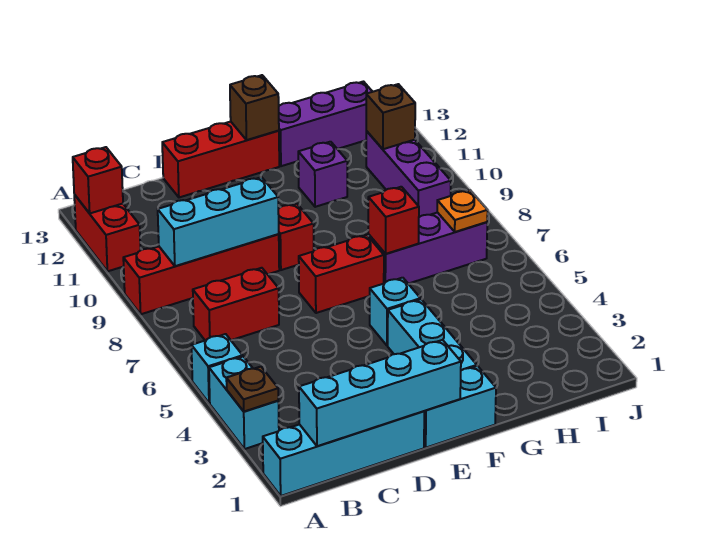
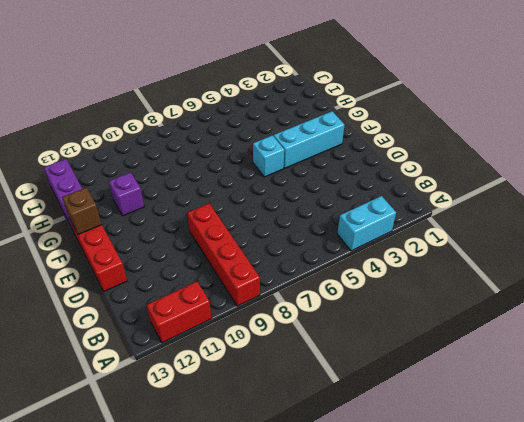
none -> cyan brick A1:D1 level 1
none -> cyan brick A5 level 1
none -> red brick B7:C7 level 1

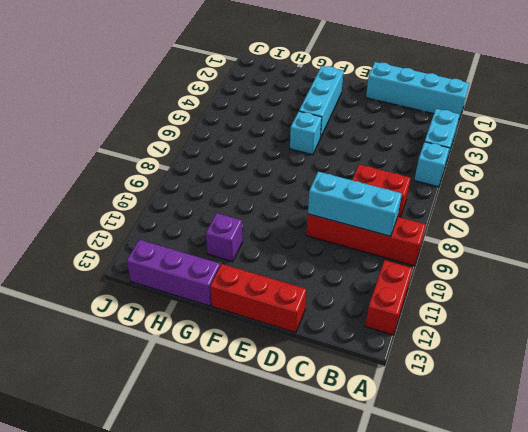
none -> cyan brick E1:F1 level 1
none -> red brick E7:F7 level 1
none -> red brick E9 level 1

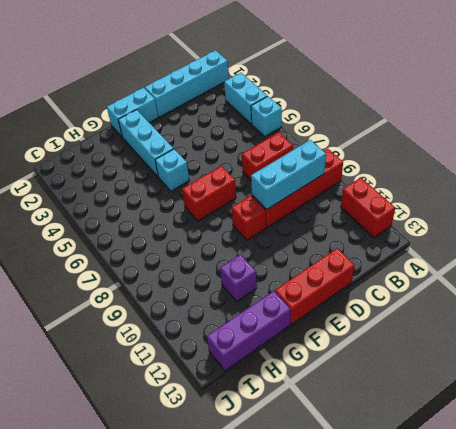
none -> purple brick G7:I7 level 1
none -> purple brick I9:I11 level 1
none -> brown plate A3 level 2

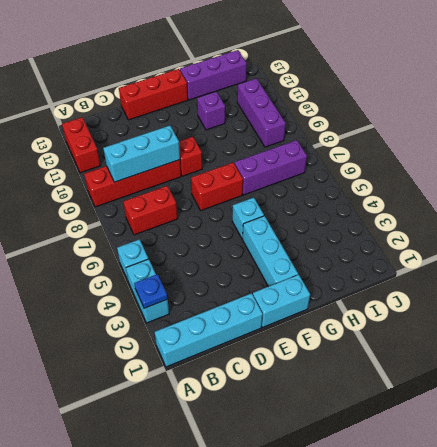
blue plate A3 level 2 -> brown plate A3 level 2
none -> red brick A12 level 2
none -> cyan brick B1:E1 level 2
none -> brown brick F13 level 2

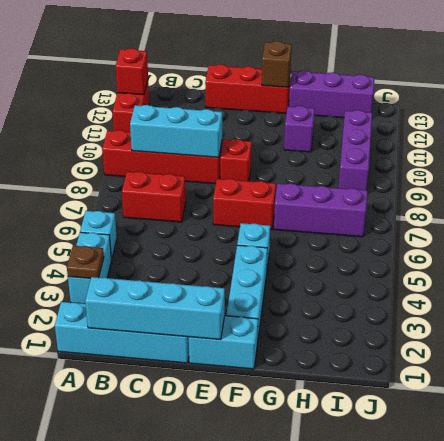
none -> red brick G7 level 2
none -> orange plate I7 level 2
none -> brown brick I11 level 2

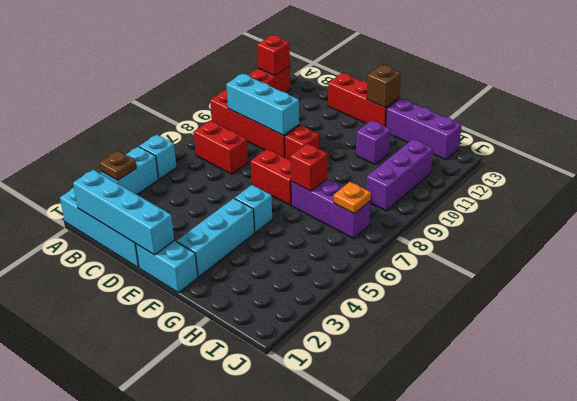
none -> brown brick I11 level 2

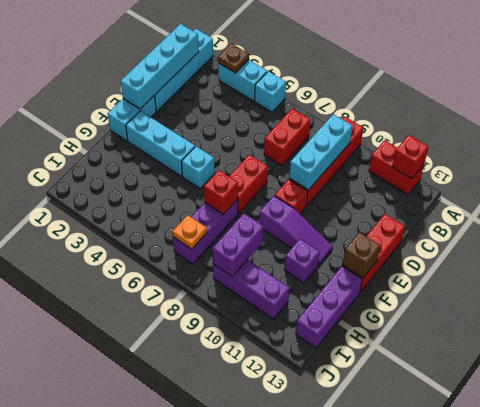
purple slope F9:F11 level 1 top 9 -> none
purple brick H9:I9 level 2 -> none
none -> brown brick I11 level 2

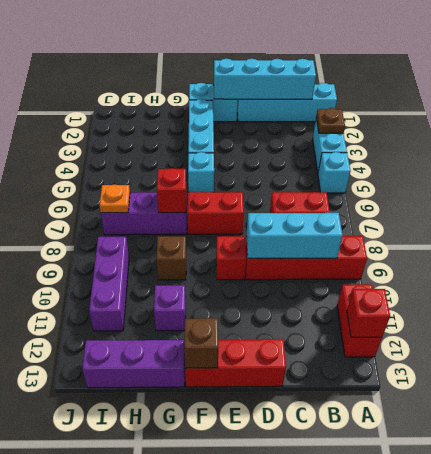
brown brick G9 level 1 -> brown brick I11 level 2

